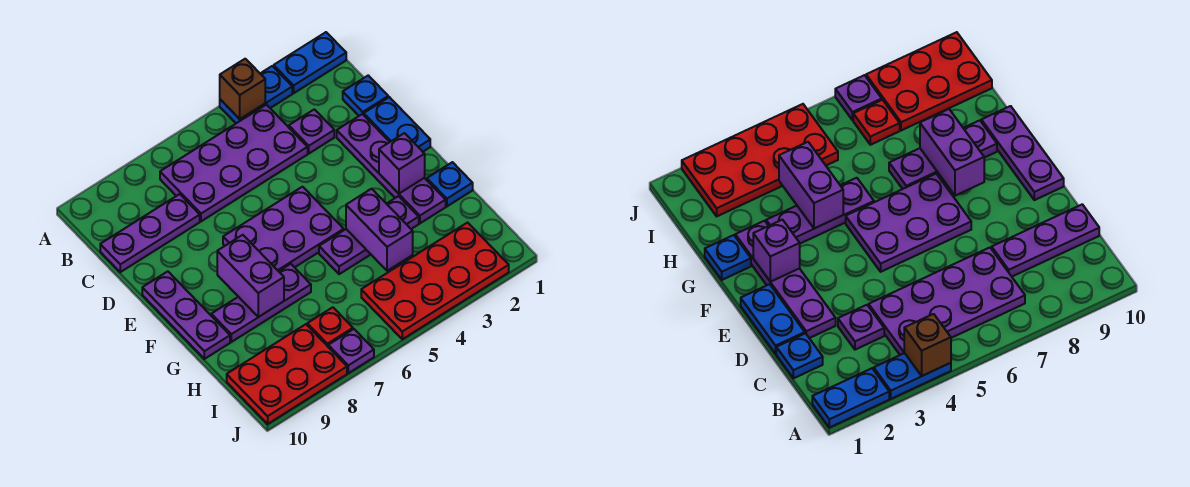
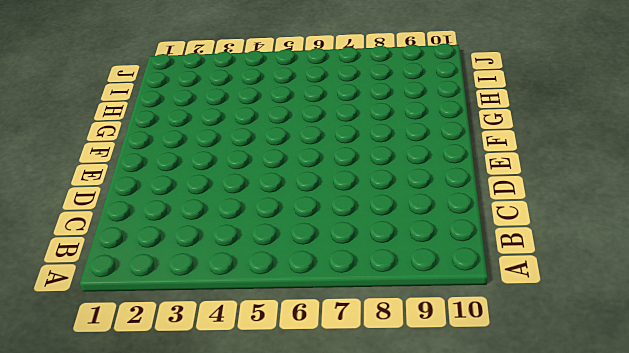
none -> blue plate A1:A2 level 1
none -> blue plate A3:A4 level 1
none -> purple plate B4:C7 level 1

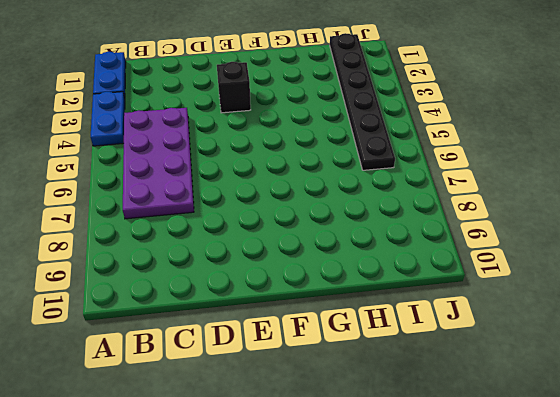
black brick E3 level 1 -> none
black plate I1:I6 level 1 -> red plate I2:J5 level 1
none -> blue plate C1 level 1
none -> purple plate C3 level 1
none -> purple plate C8:C10 level 1

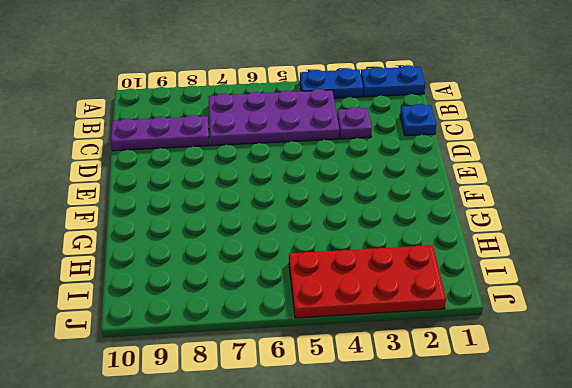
none -> blue plate D1:E1 level 1
none -> purple plate D2:G2 level 1
none -> purple plate E5:F7 level 1

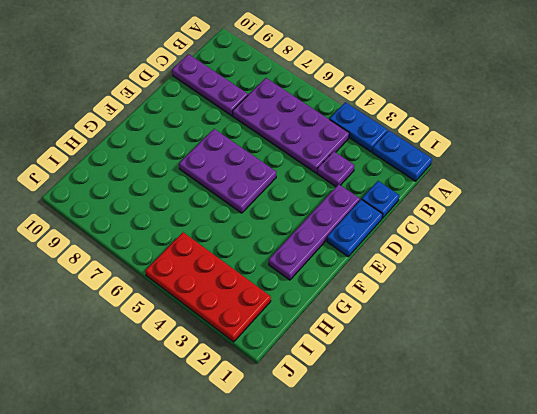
none -> purple plate E10:G10 level 1
none -> blue plate G1 level 1
none -> purple plate G3:G5 level 1

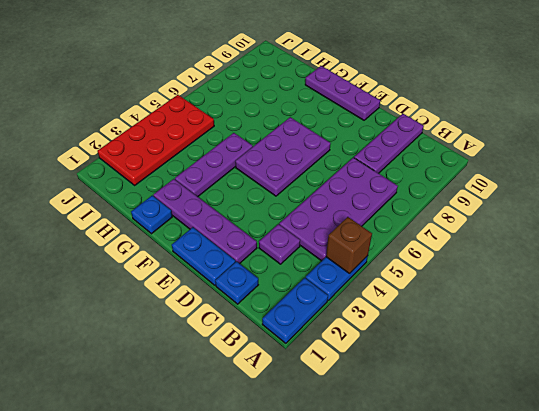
none -> purple plate G7:G9 level 1
none -> red plate I7 level 1
none -> red plate I8:J10 level 1

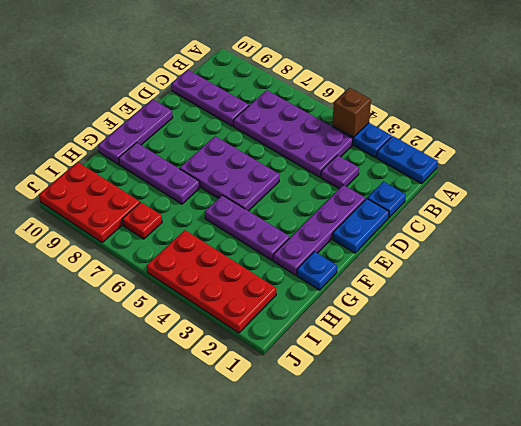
none -> purple plate J7 level 1
none -> purple brick F2 level 2
none -> purple brick F8:G8 level 2

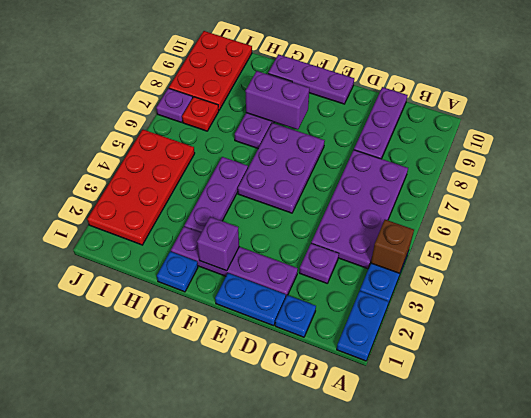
none -> purple brick G4:H4 level 2

